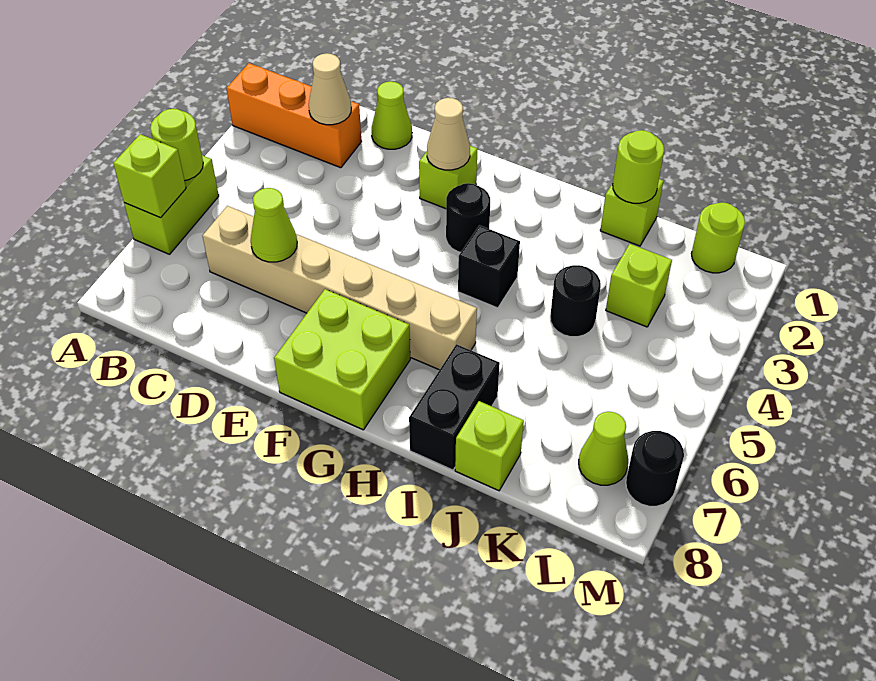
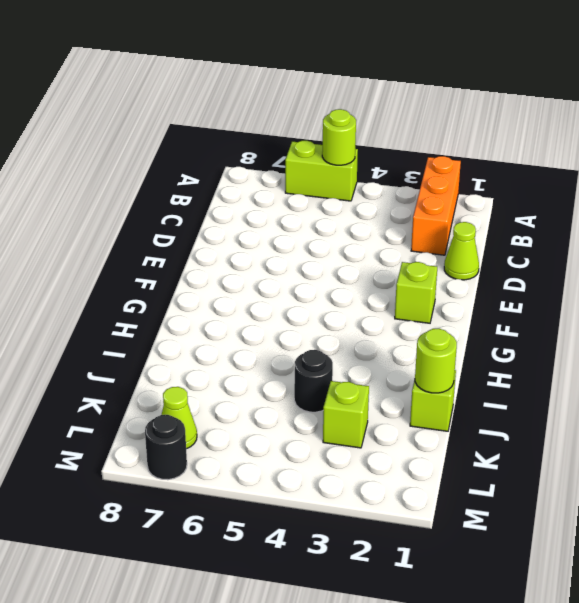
none -> tan brick C6:H6 level 1
none -> lime brick F7:G8 level 1
none -> black round brick G3 level 1

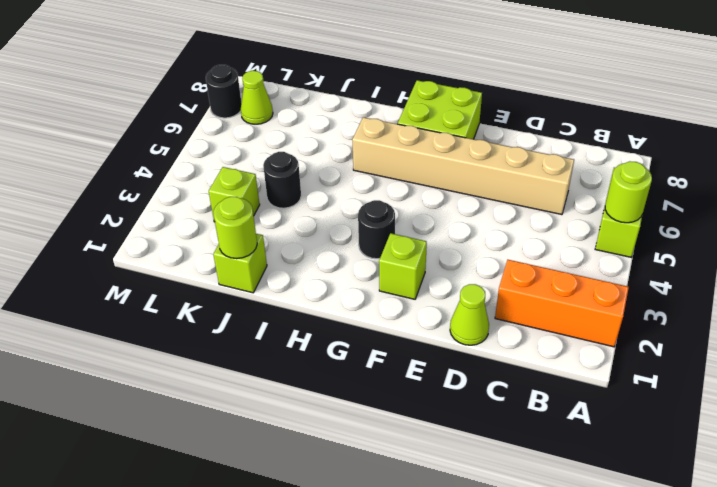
none -> black brick H4 level 1
none -> black brick I7:I8 level 1
none -> lime brick J8 level 1

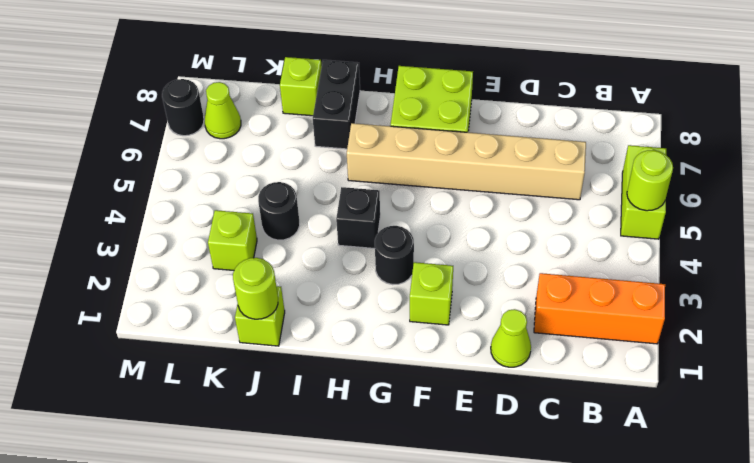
none -> lime round brick L1 level 1
none -> lime brick A6 level 2
none -> tan cone C2 level 2

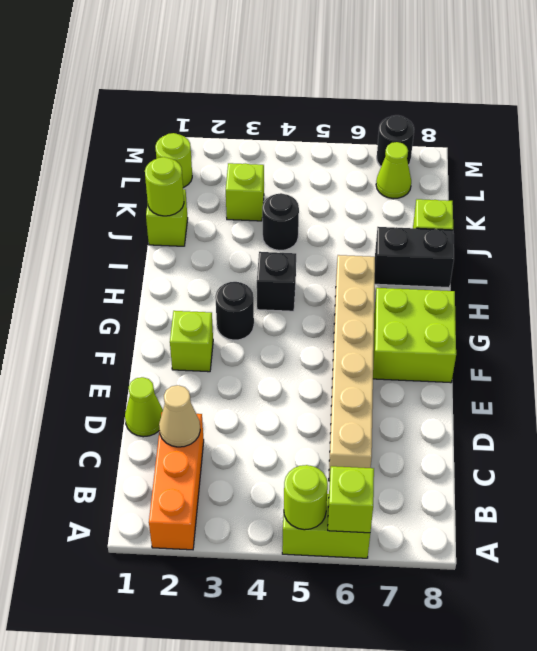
none -> lime cone D6 level 2
none -> tan cone F2 level 2

